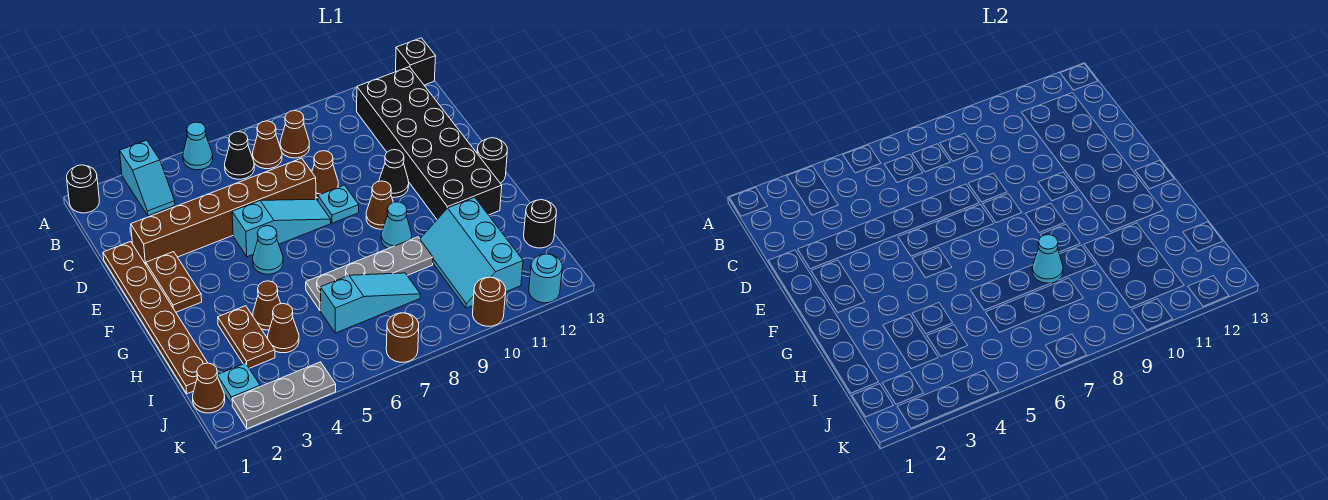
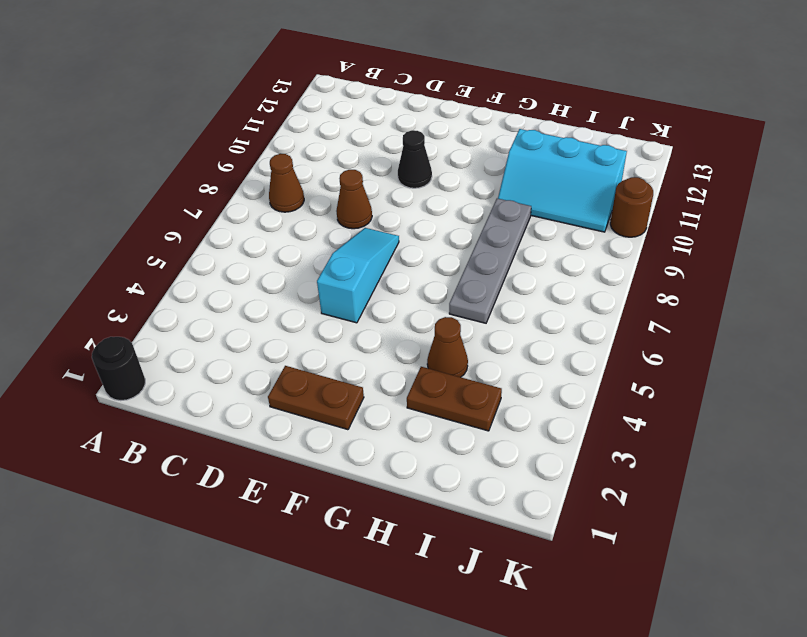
none -> cyan slope A3:B3 level 1 top A
none -> cyan cone A5 level 1
none -> black brick A13 level 1
none -> black cone B6 level 1

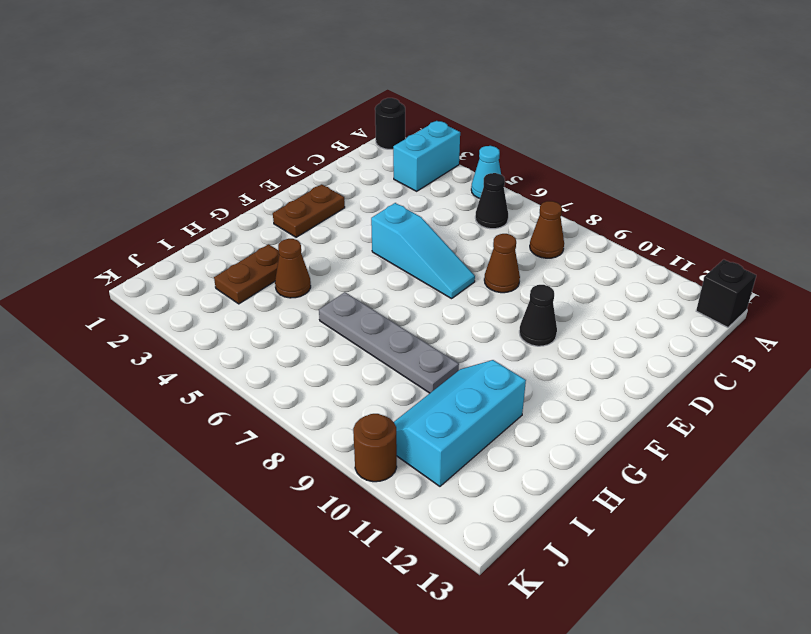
cyan brick A3:B3 level 1 -> cyan slope A3:B3 level 1 top A
none -> brown cone B7 level 1
none -> black brick B11:G12 level 1
none -> brown plate D1:I1 level 1
none -> brown brick D2:D7 level 1

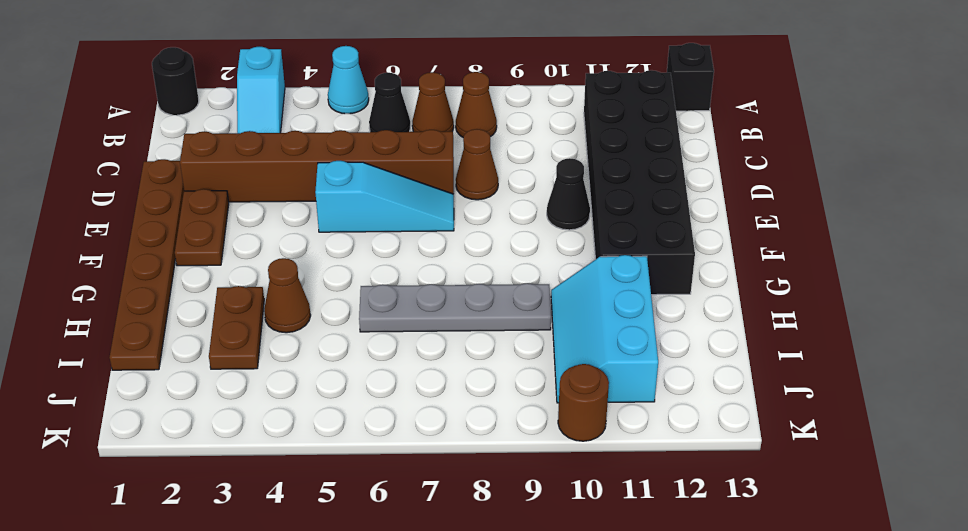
none -> cyan plate E8 level 1
none -> cyan cone F5 level 1
none -> brown cone F9 level 1
none -> black round brick F13 level 1

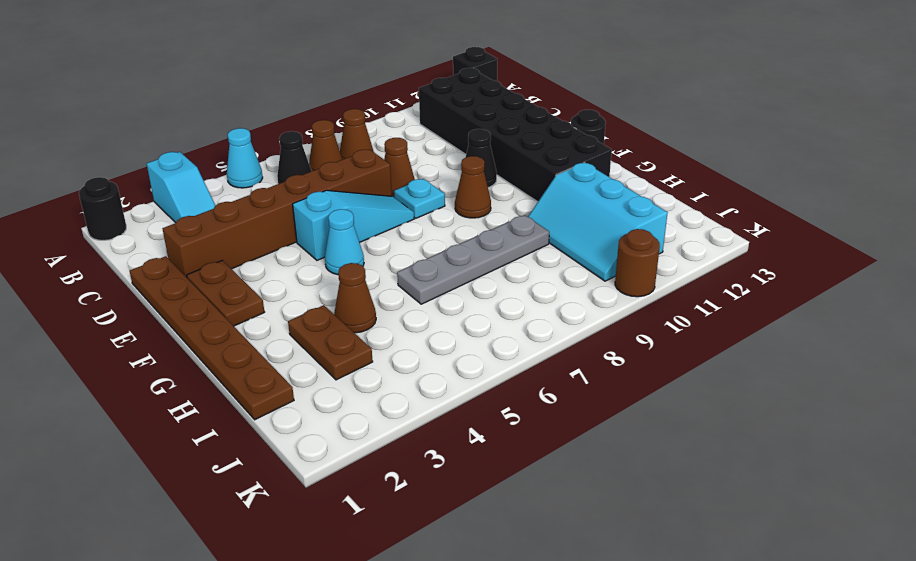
none -> cyan cone G9 level 1
none -> brown cone I4 level 1
none -> cyan slope I6:I8 level 1 top 6
none -> black round brick I13 level 1

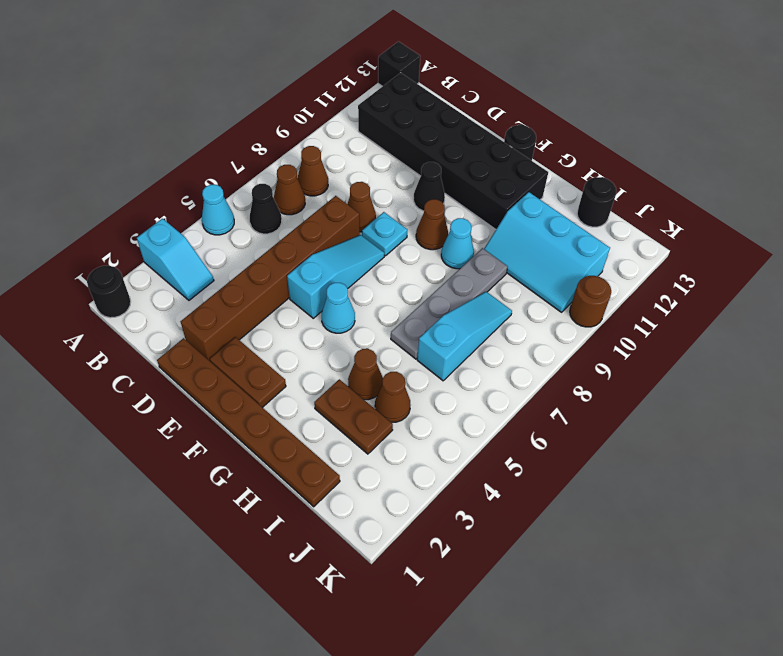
none -> brown cone J1 level 1
none -> cyan plate J2 level 1
none -> grey plate K2:K4 level 1
none -> brown round brick K7 level 1

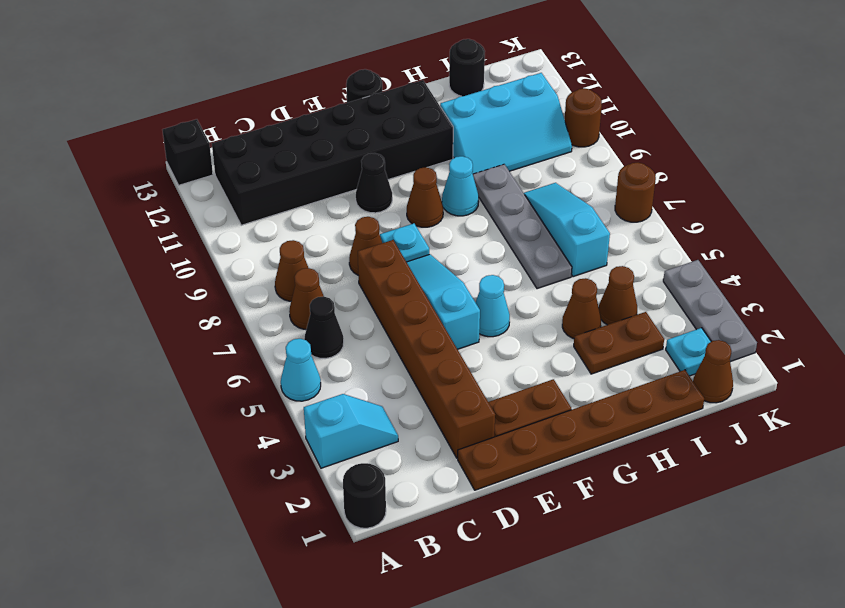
none -> cyan round brick K12 level 1
none -> cyan cone H8 level 2

